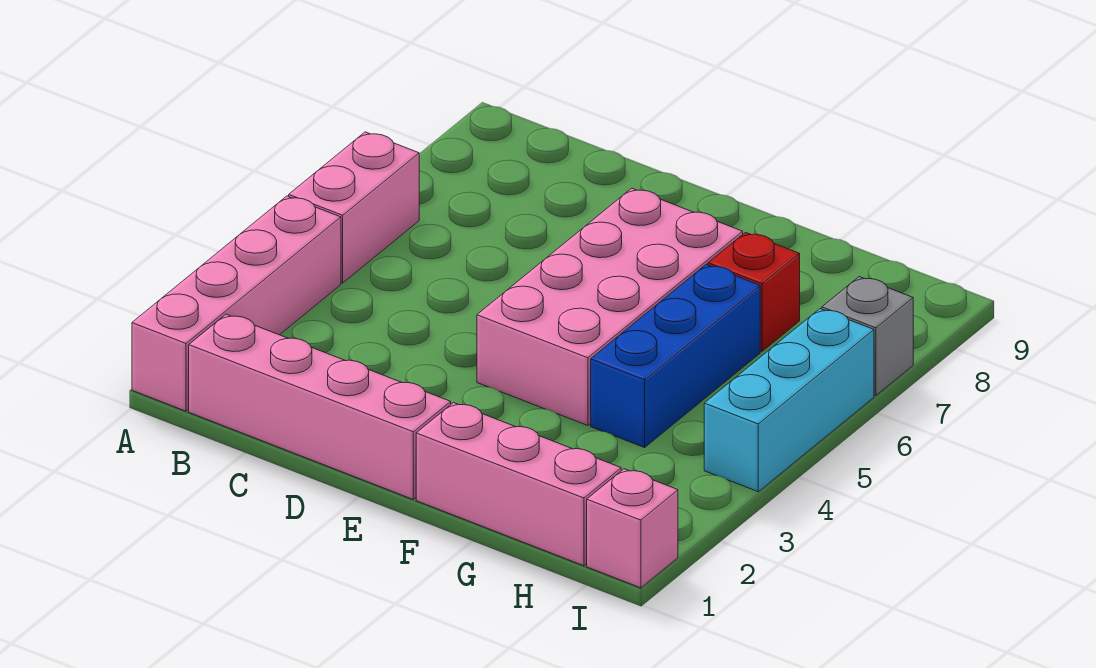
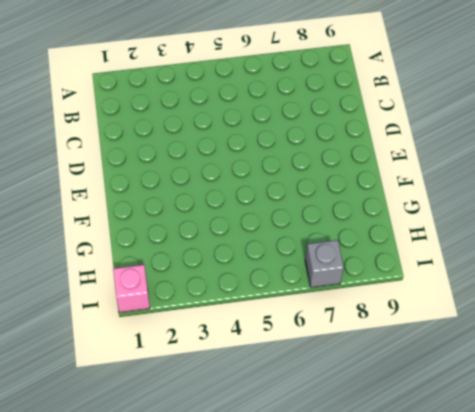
none -> pink brick A1:A4 level 1
none -> pink brick A5:A6 level 1

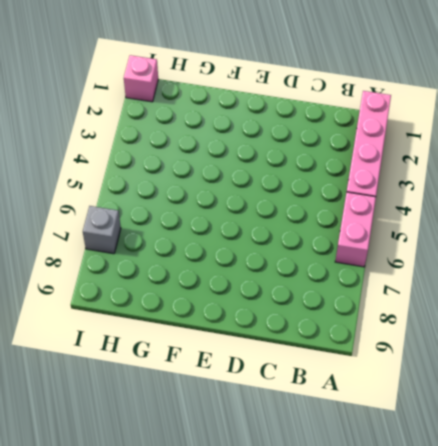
none -> pink brick B1:E1 level 1
none -> pink brick E4:F7 level 1

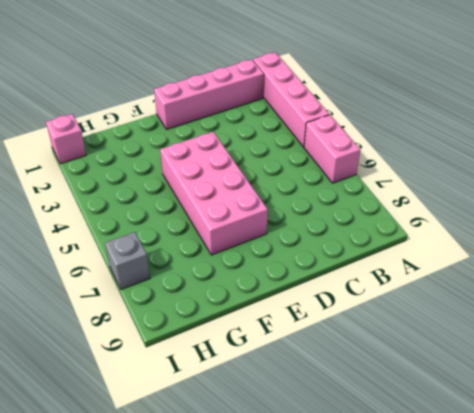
none -> pink brick F1:H1 level 1
none -> blue brick G4:G6 level 1

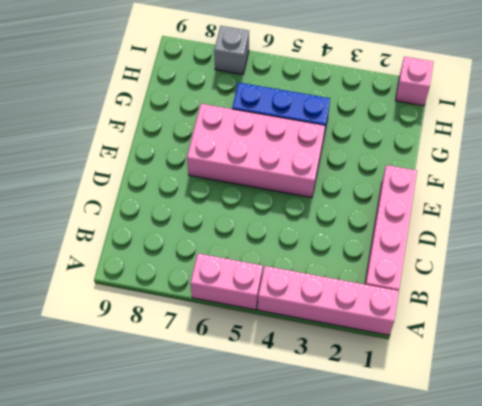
none -> pink brick F1:H1 level 1
none -> red brick G7 level 1

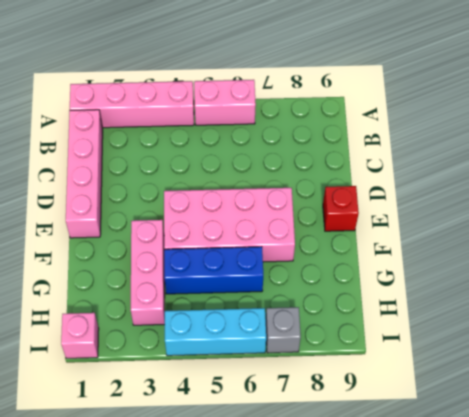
red brick E9 level 1 -> red brick G7 level 1
pink brick F3:H3 level 1 -> pink brick F1:H1 level 1

